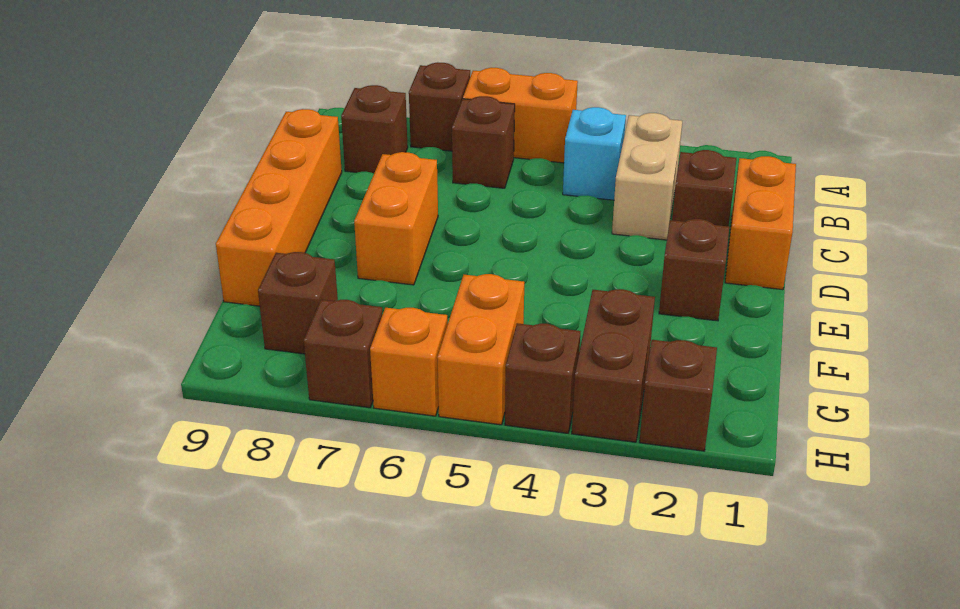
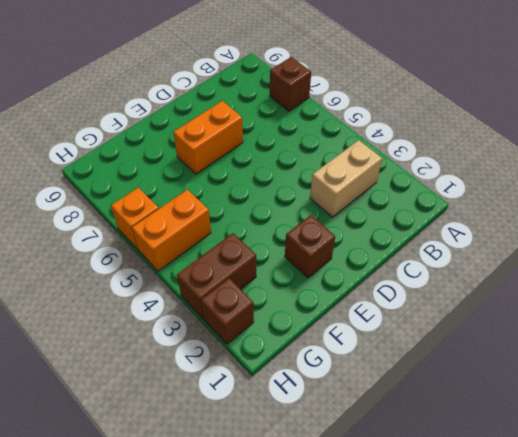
none -> orange brick A5:A6 level 1
none -> cyan brick B4 level 1
none -> brown brick B6 level 1

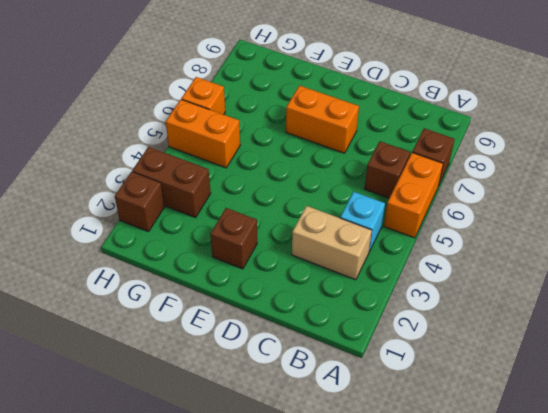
none -> brown brick B8 level 1
none -> orange brick C1:D1 level 1
none -> brown brick C2 level 1

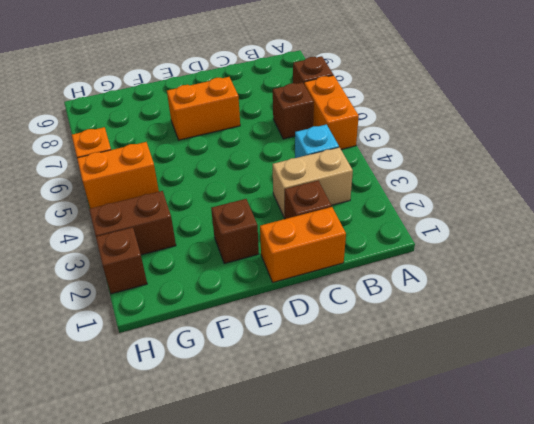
none -> brown brick B8 level 1
none -> orange brick C9:F9 level 1
none -> brown brick G8 level 1

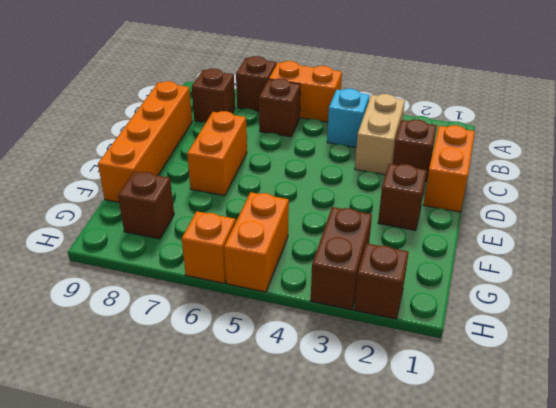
none -> brown brick H4 level 1
none -> brown brick H7 level 1

